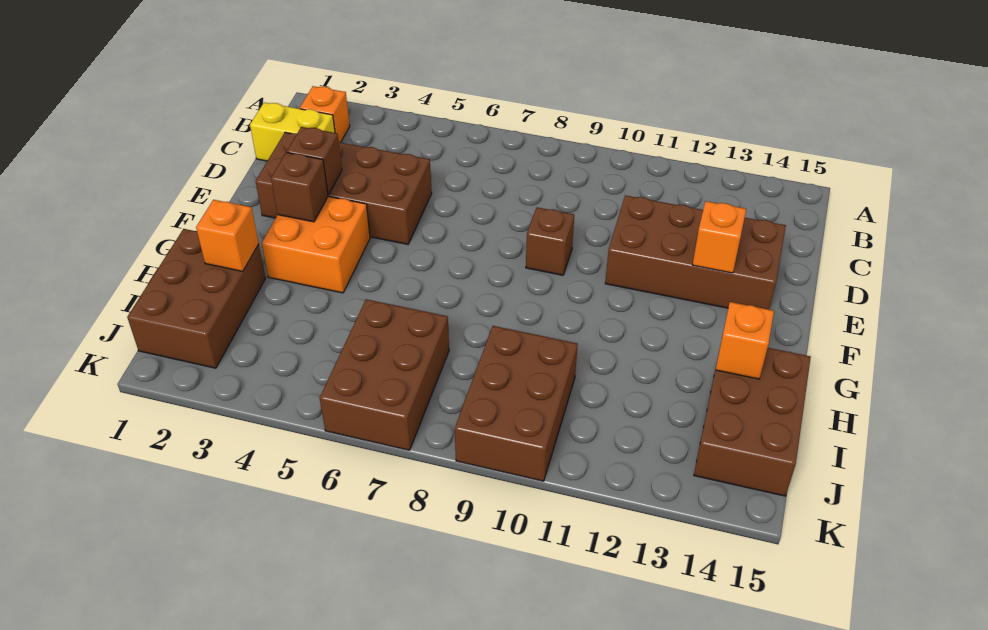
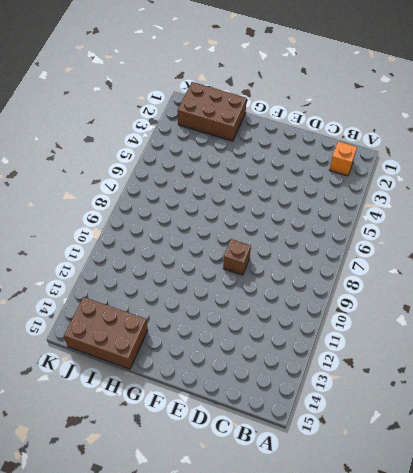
none -> yellow brick C1:C2 level 1
none -> brown brick D2:E5 level 1
none -> brown brick D11:E14 level 1

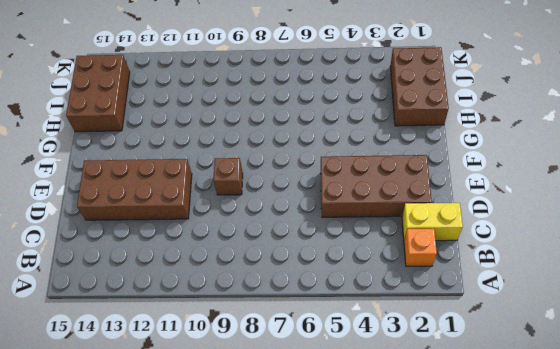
none -> orange brick F3:G4 level 1
none -> brown brick I6:K7 level 1
none -> brown brick I9:K10 level 1

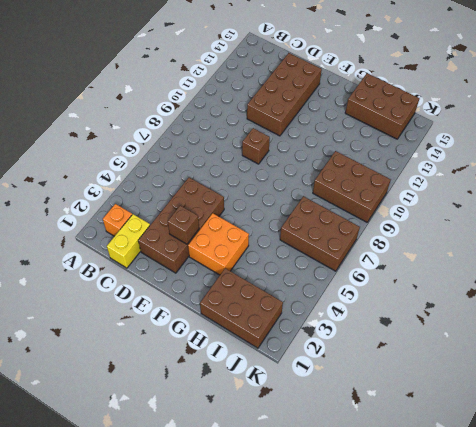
none -> orange brick E13 level 2
none -> brown brick F3 level 2
none -> orange brick H2 level 2

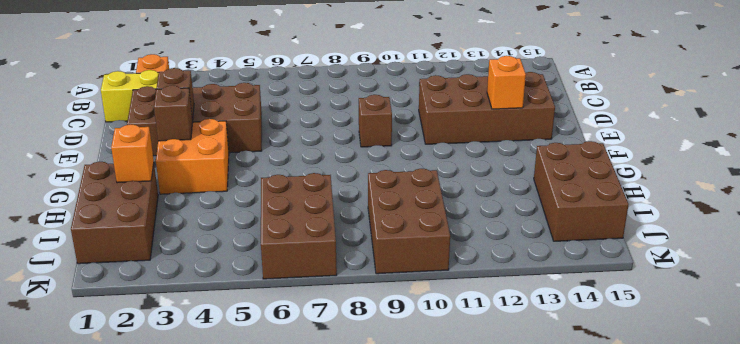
none -> orange brick H14 level 2

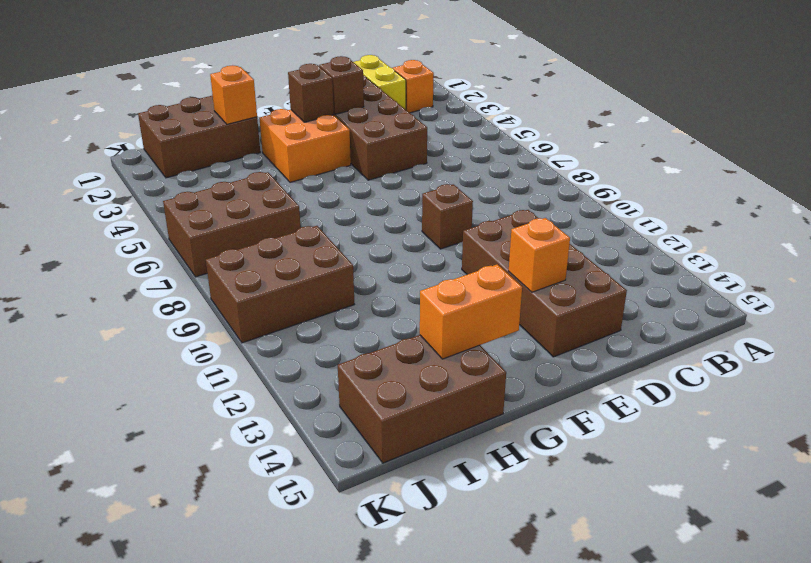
orange brick G14:H14 level 2 -> orange brick H14 level 2

